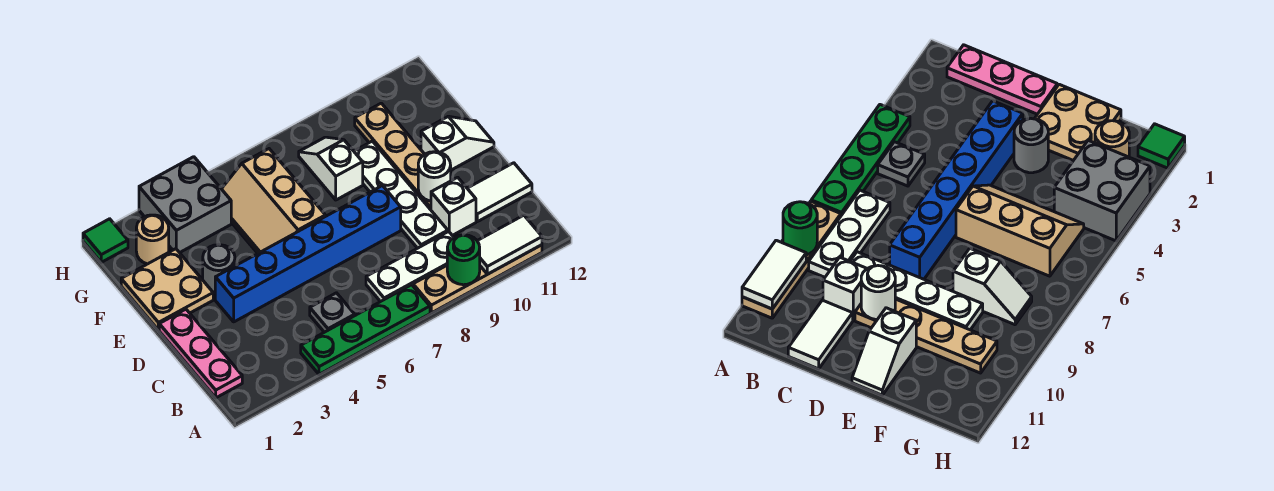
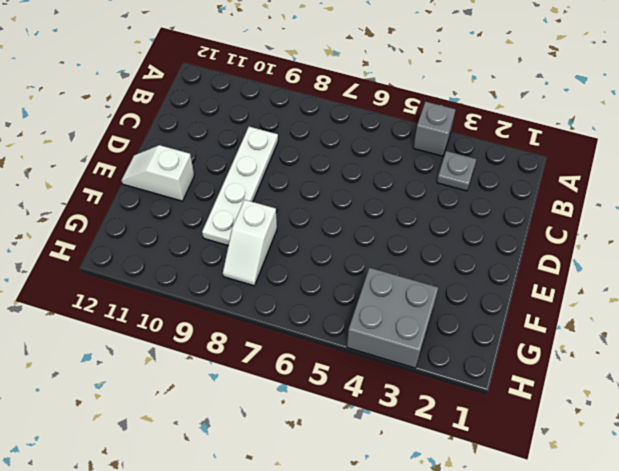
grey brick A4 level 1 -> green plate A4:A7 level 1
grey plate B3 level 1 -> grey plate B5 level 1
none -> tan plate A8:A11 level 1
none -> pink plate B1:D1 level 1
none -> white plate B7:B9 level 1

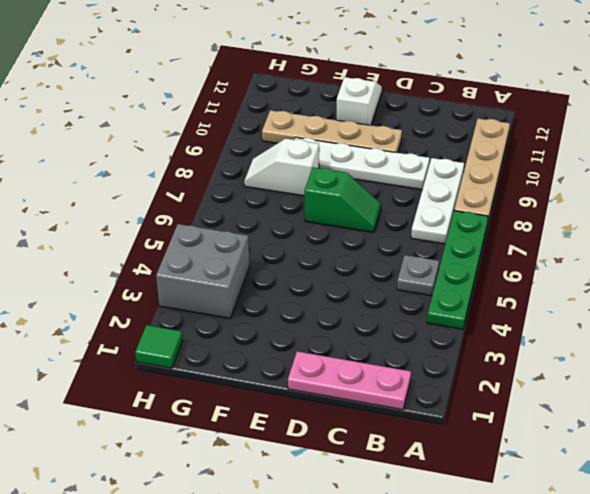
green slope D7:E7 level 1 top E -> blue brick D3:D8 level 1
none -> white brick C10 level 1
none -> white tile C11:C12 level 1
none -> tan plate E1:F2 level 1

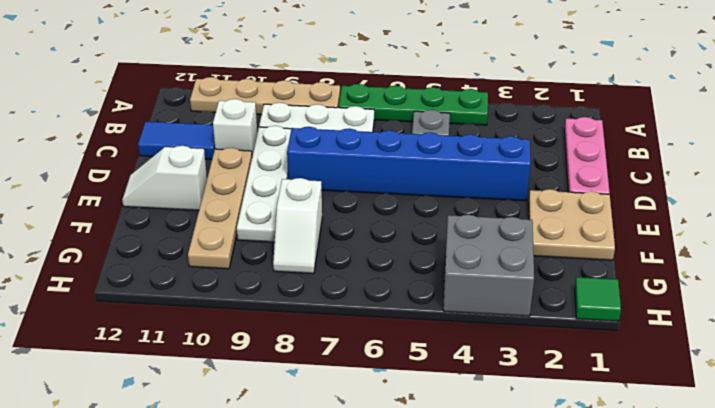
blue tile C11:C12 level 1 -> white tile C11:C12 level 1
none -> grey round brick E3 level 1
none -> tan slope E5:G6 level 1 top 6
none -> tan round brick G2 level 1

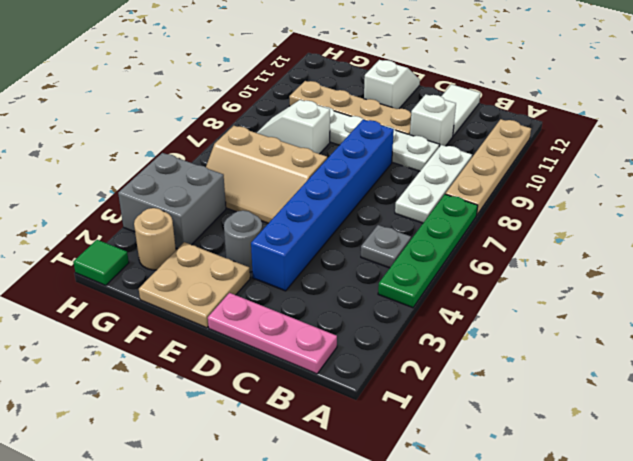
none -> green round brick A9 level 2
none -> white tile A10:A11 level 2
none -> white round brick D10 level 2

